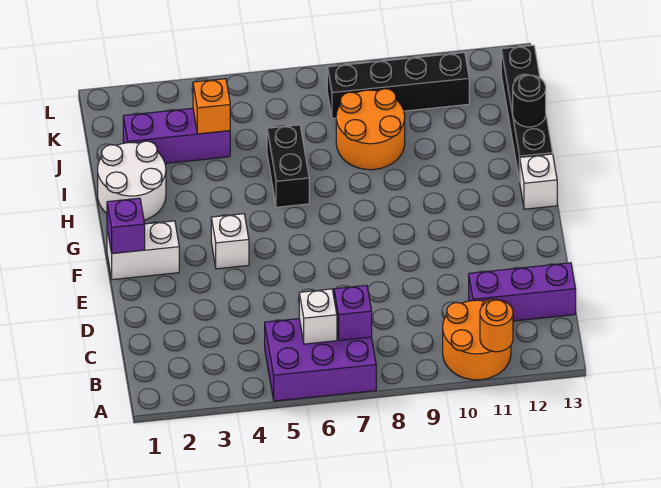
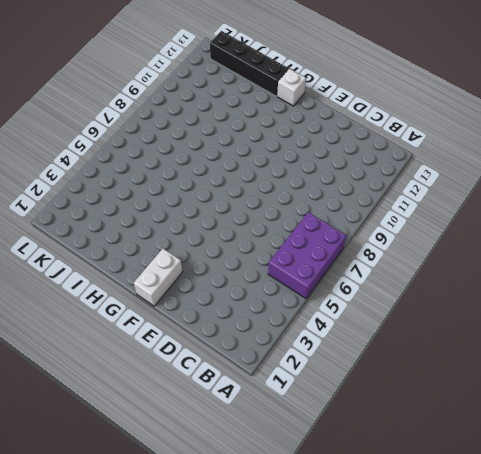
none -> orange round brick A10:B11 level 1
none -> purple brick C11:C13 level 1
none -> white brick F4 level 1

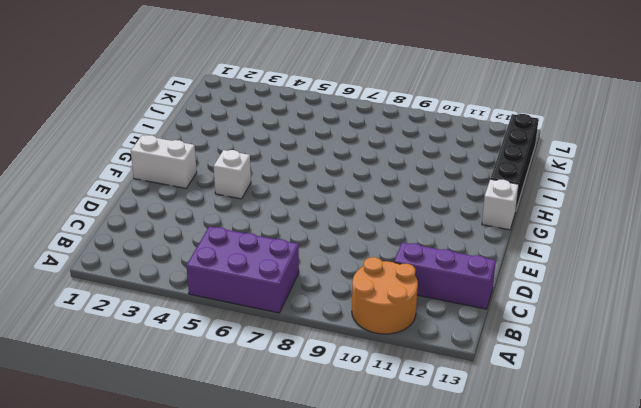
none -> white round brick H1:I2 level 1
none -> black brick H6:I6 level 1
none -> orange round brick I8:J9 level 1

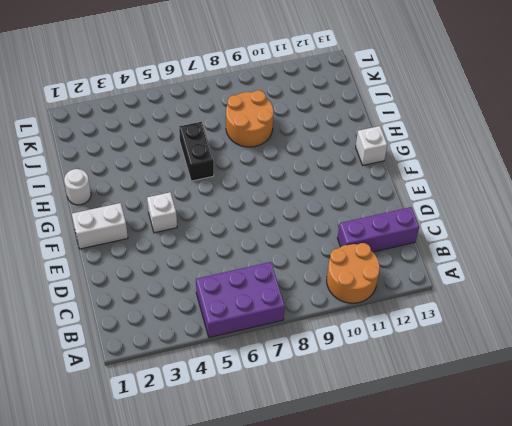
white round brick H1 level 1 -> white round brick H1:I2 level 1
none -> black brick H13:K13 level 1
none -> purple brick J2:J4 level 1
none -> black brick K8:K11 level 1

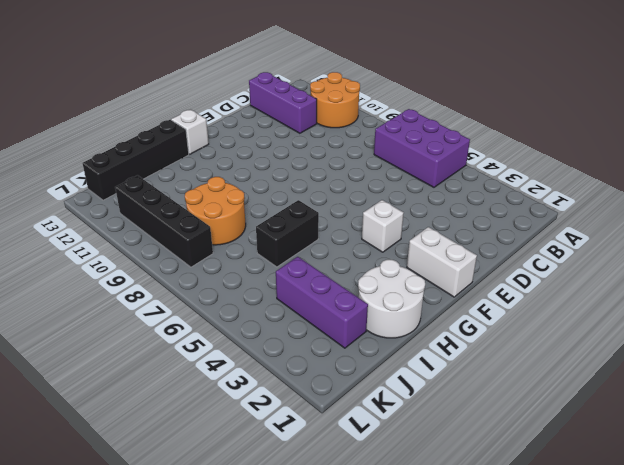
none -> orange round brick A11 level 2
none -> white brick B6 level 2
none -> purple brick B7 level 2

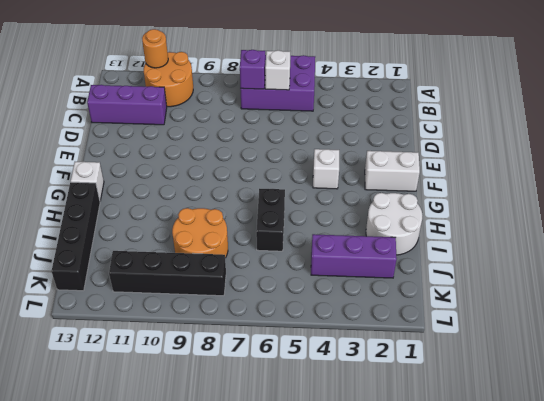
none -> purple brick F1 level 2
none -> black round brick I13 level 2
none -> orange brick J4 level 2

